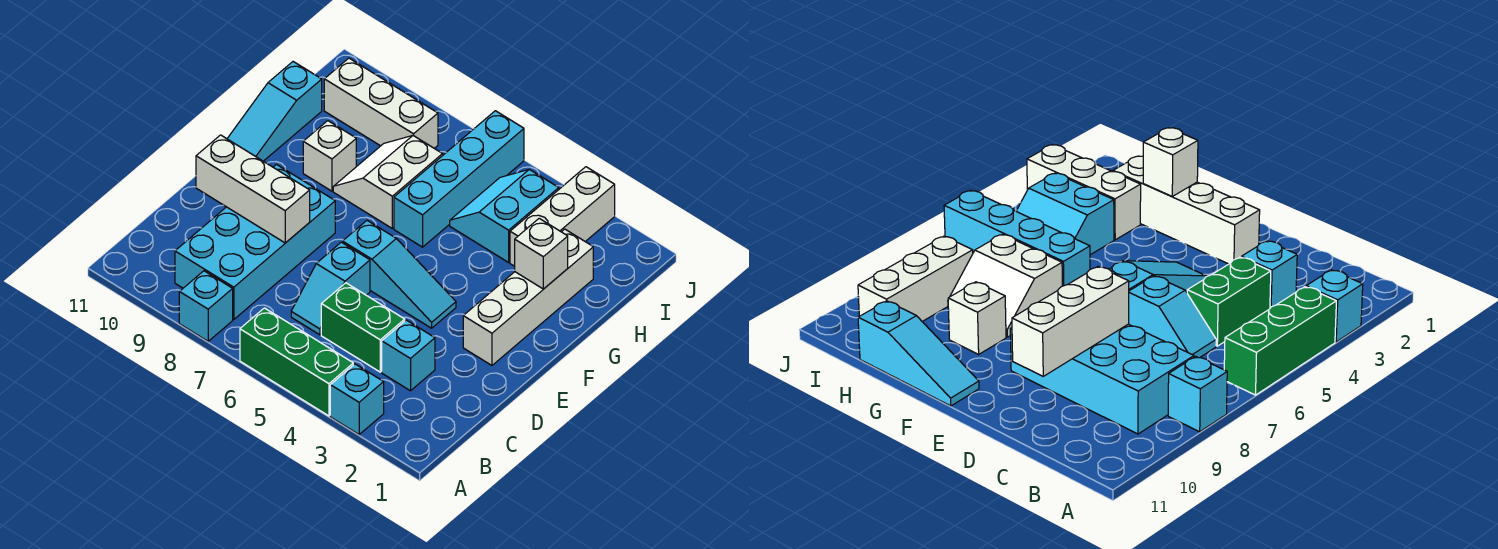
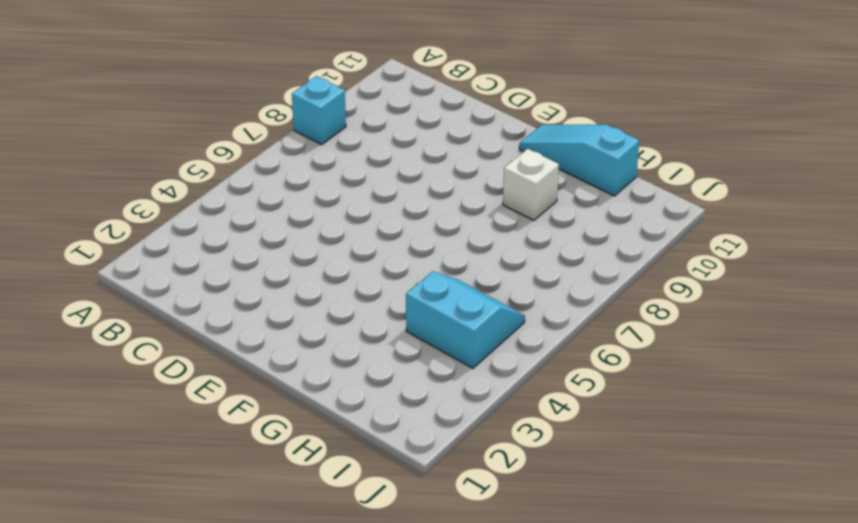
none -> cyan brick A3 level 1
none -> green brick A4:A6 level 1
none -> cyan brick B8:E9 level 1

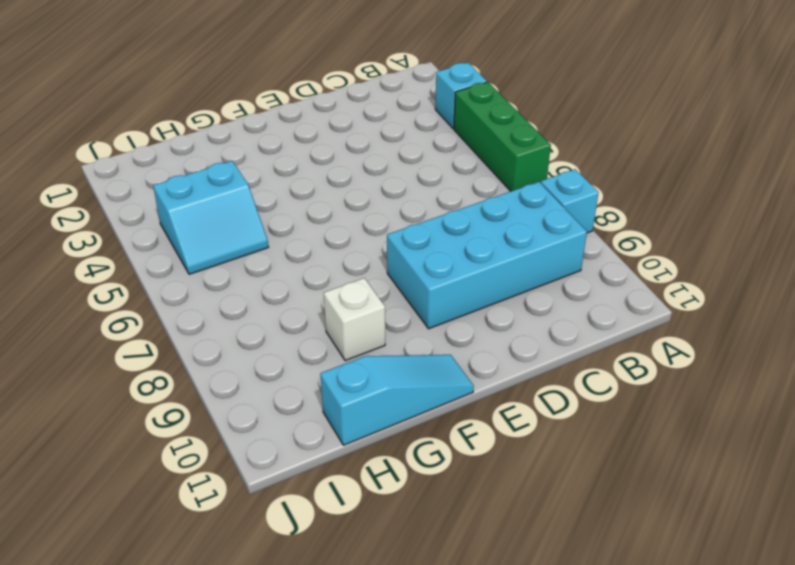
none -> cyan brick C3 level 1
none -> green brick C4:C5 level 1
none -> cyan slope C6:D6 level 1 top D

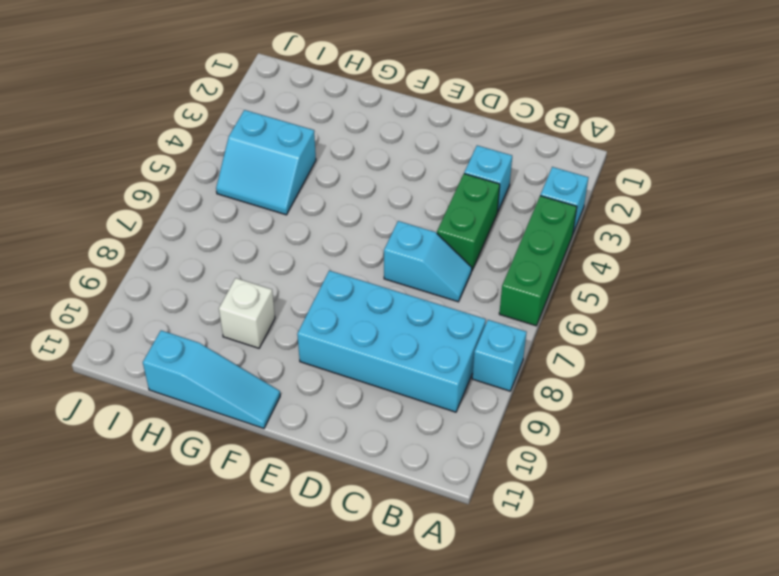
none -> white brick E2:H2 level 1
none -> cyan slope E4:E6 level 1 top 6
none -> cyan brick G6:J6 level 1

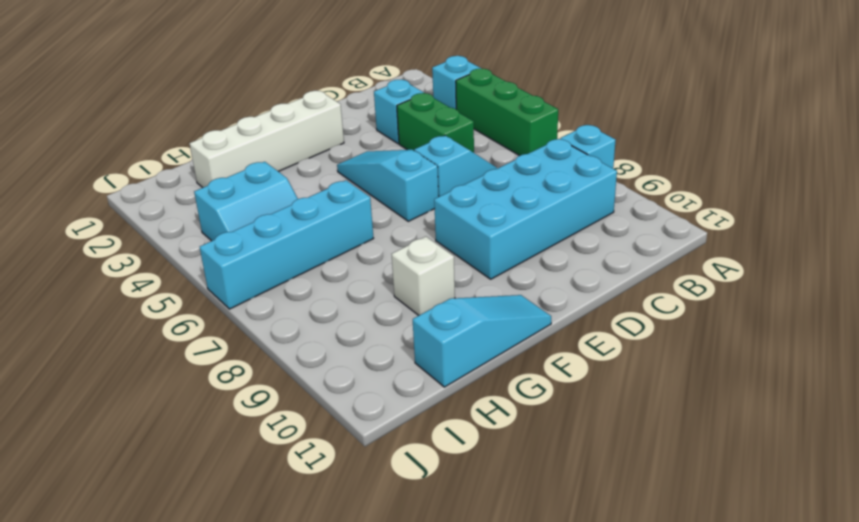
none -> white slope G7:H8 level 1 top 7
none -> white brick H3:J3 level 1
none -> white brick I8:I10 level 1

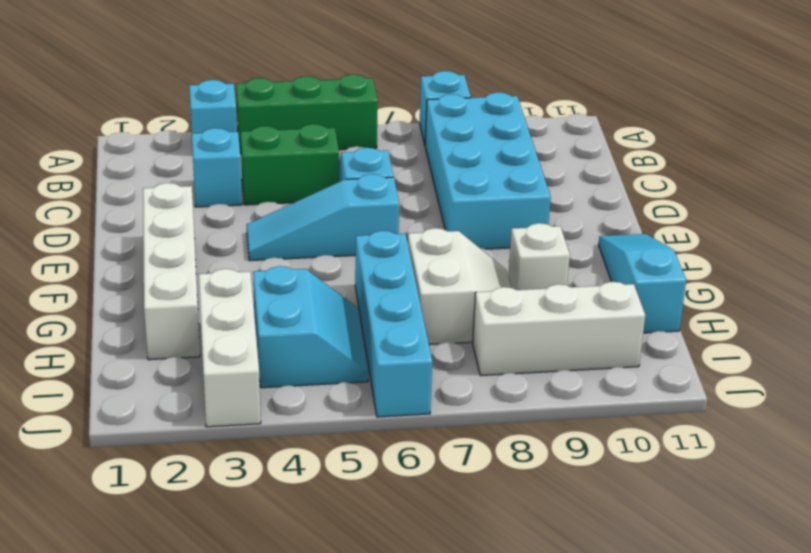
none -> white brick D8:D10 level 2
none -> white brick G2 level 2

